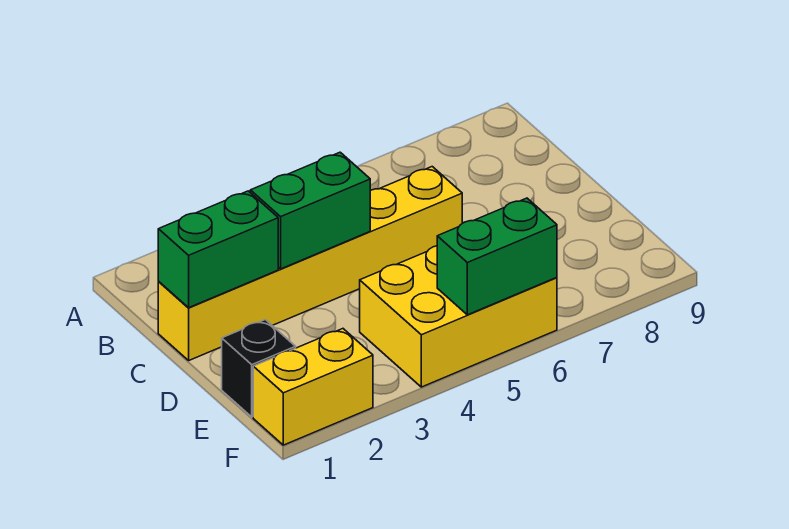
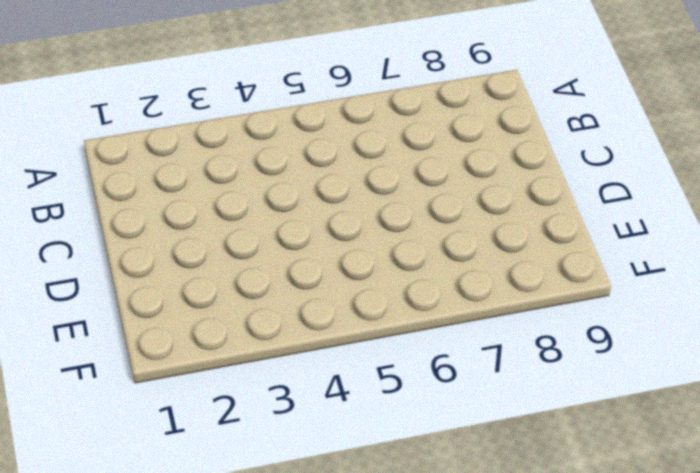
none -> yellow brick C1:C6 level 1
none -> black brick E1 level 1

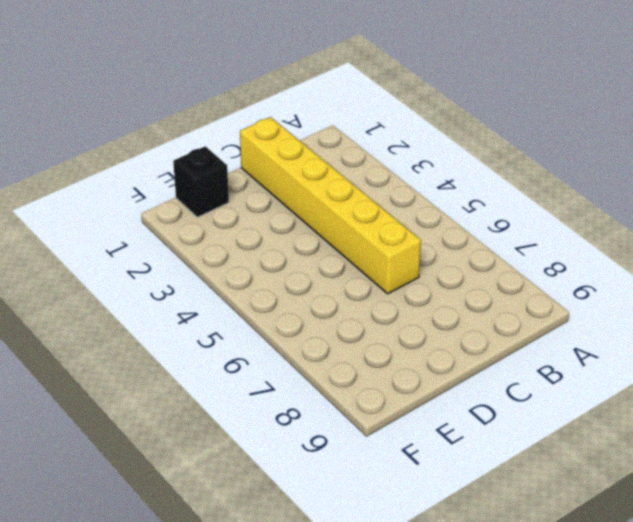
none -> yellow brick E4:F6 level 1
none -> yellow brick F1:F2 level 1

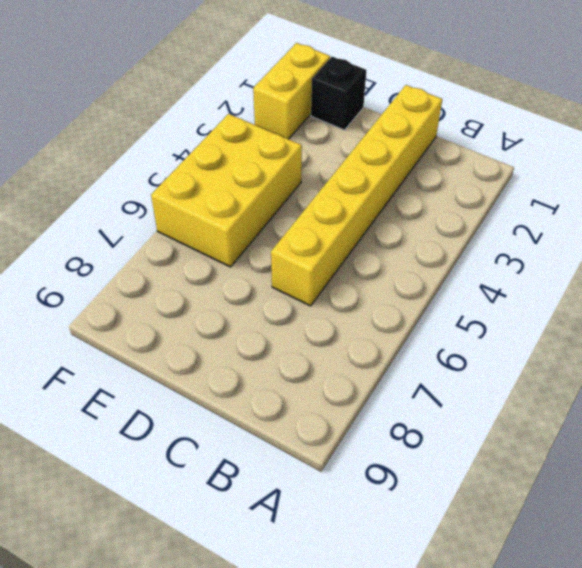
none -> green brick C1:C2 level 2
none -> green brick C3:C4 level 2

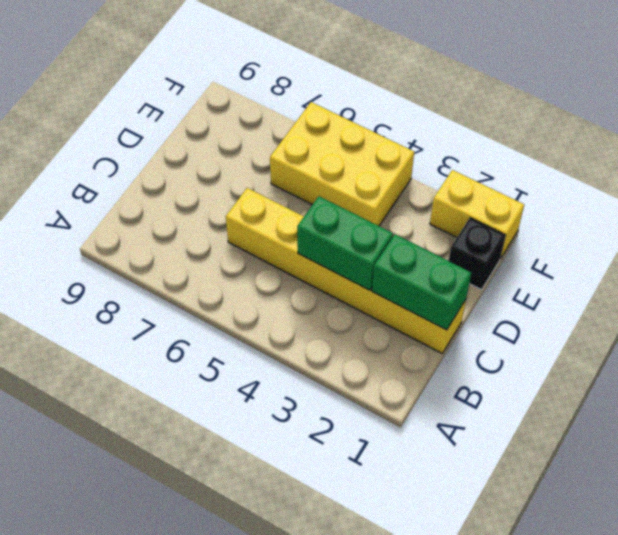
none -> green brick F5:F6 level 2

